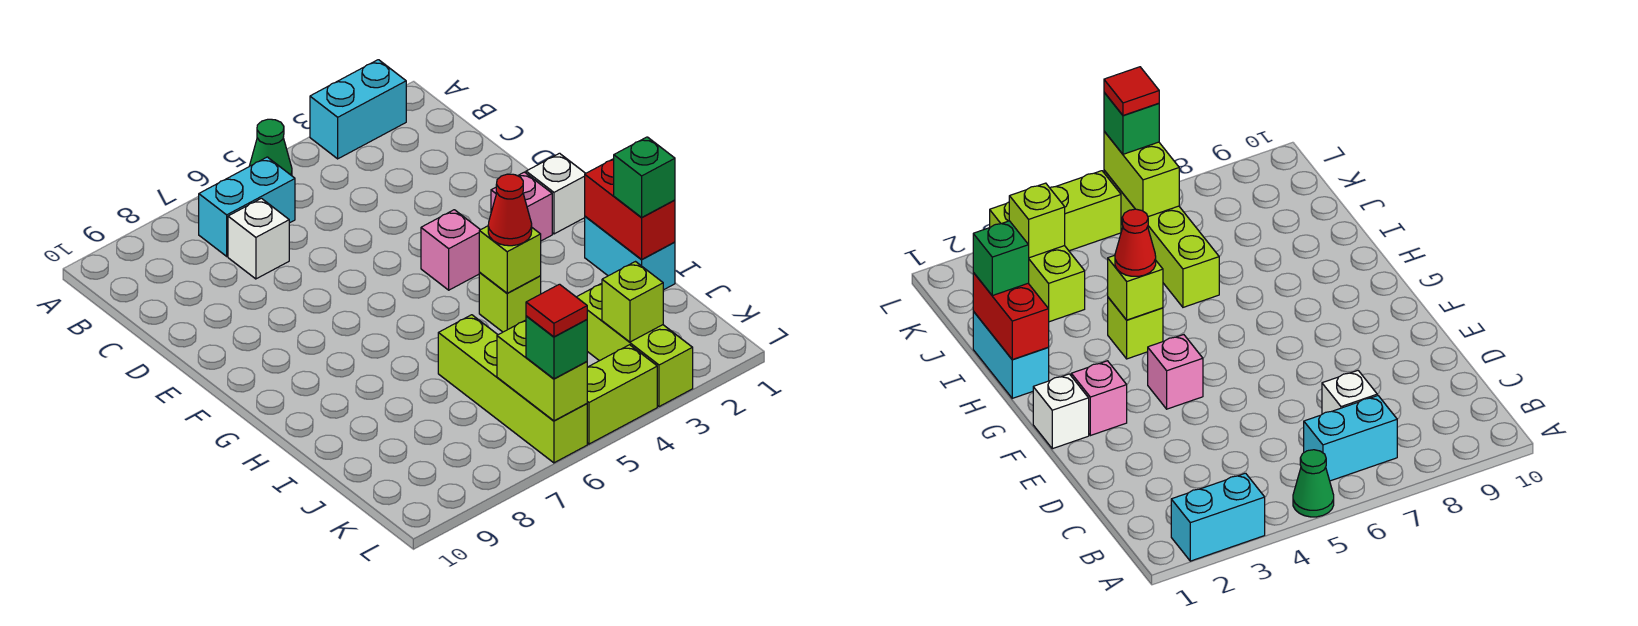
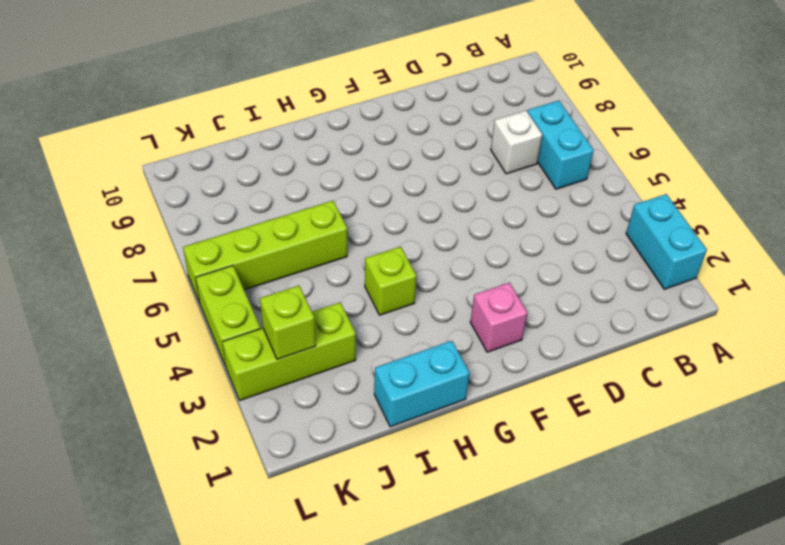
none -> green cone A5 level 1
none -> white brick F1 level 1
none -> pink brick F4 level 1

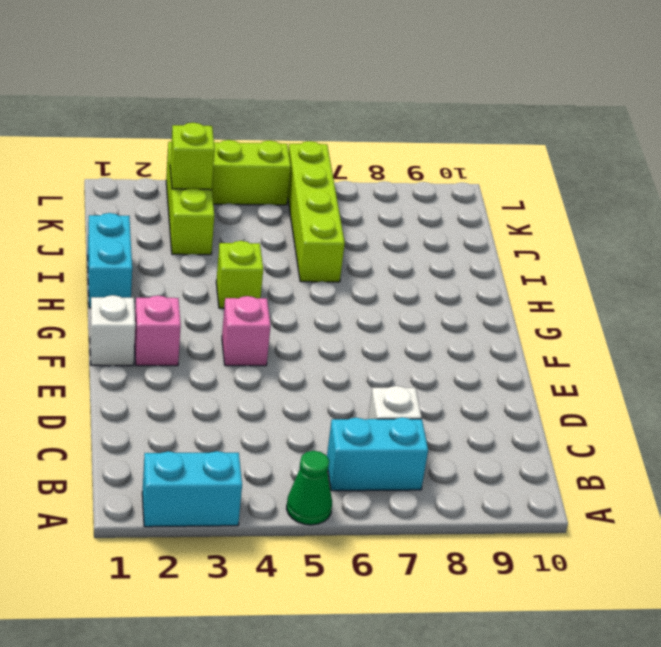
none -> red brick H1:I1 level 2
none -> lime brick H4 level 2
none -> lime brick K6:L6 level 2

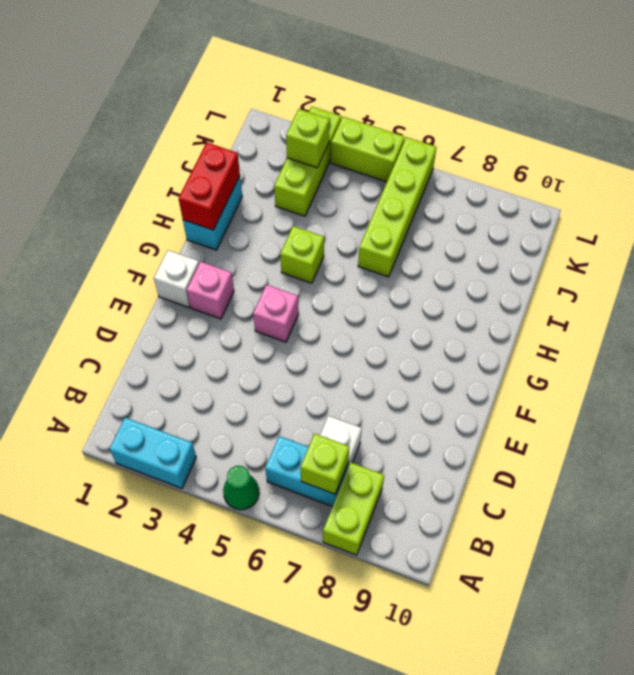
lime brick A8:B8 level 1 -> lime brick K6:L6 level 2
lime brick B7 level 2 -> lime brick H4 level 2
none -> red cone H4 level 3
none -> green brick I1 level 3
none -> green brick L6 level 3

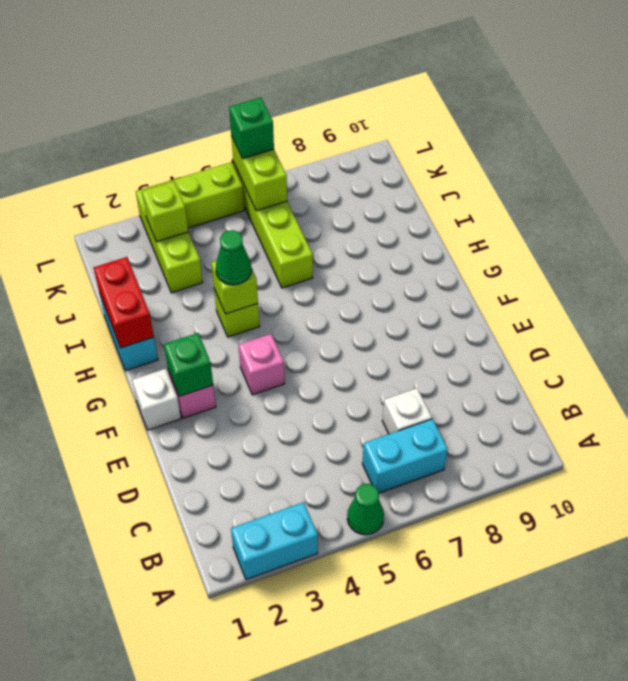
green brick F2 level 2 -> green brick I1 level 3
green cone H4 level 3 -> red cone H4 level 3
none -> red tile L6 level 4

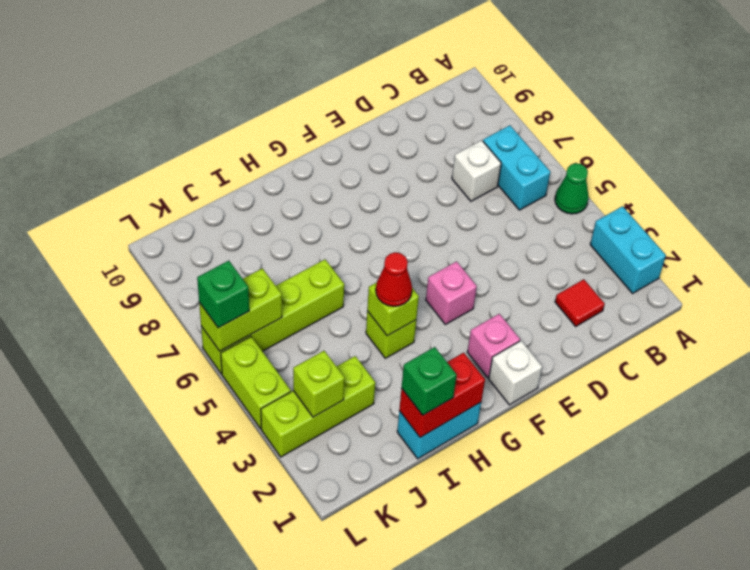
red tile C2 level 1 -> red tile L6 level 4

